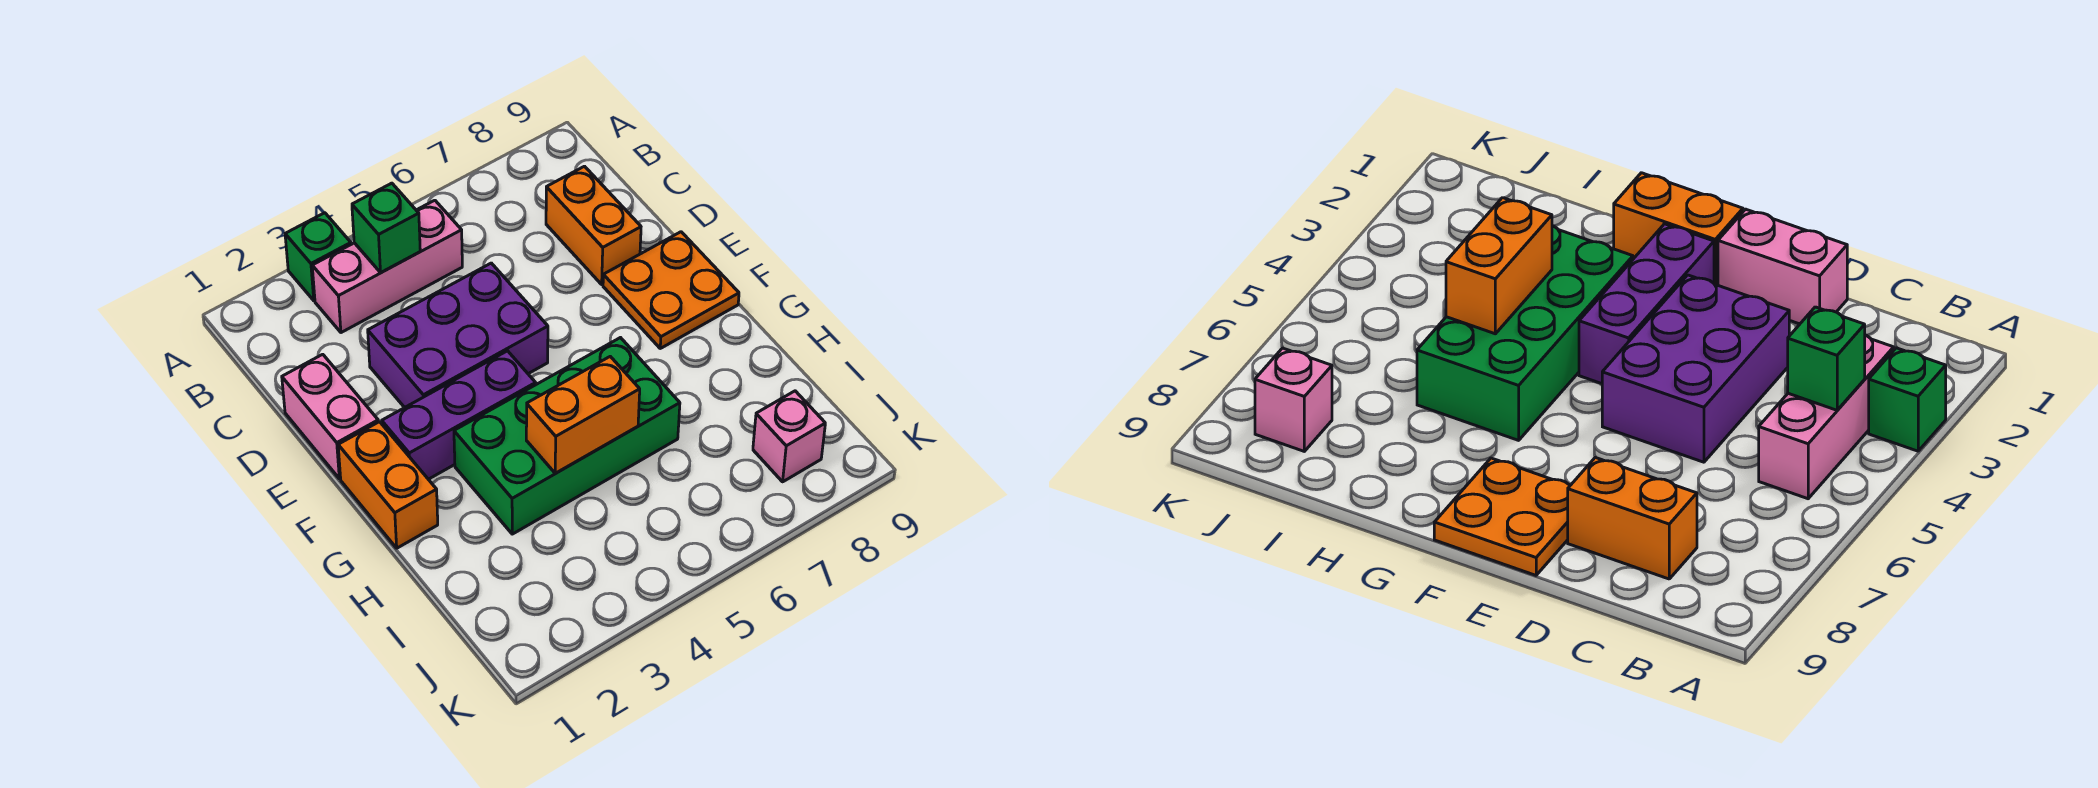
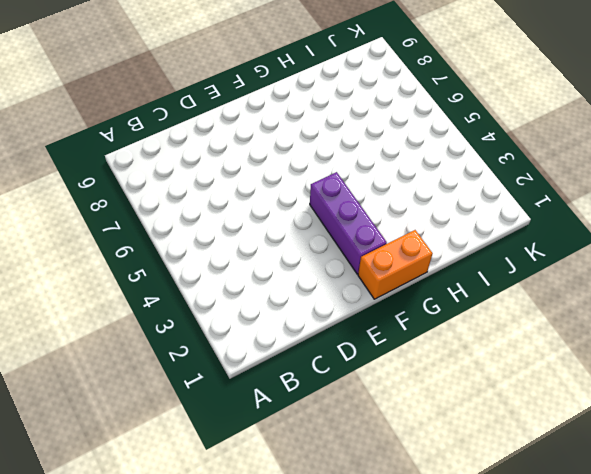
none -> green brick A3 level 1
none -> pink brick B3:B5 level 1
none -> orange brick C8:D8 level 1

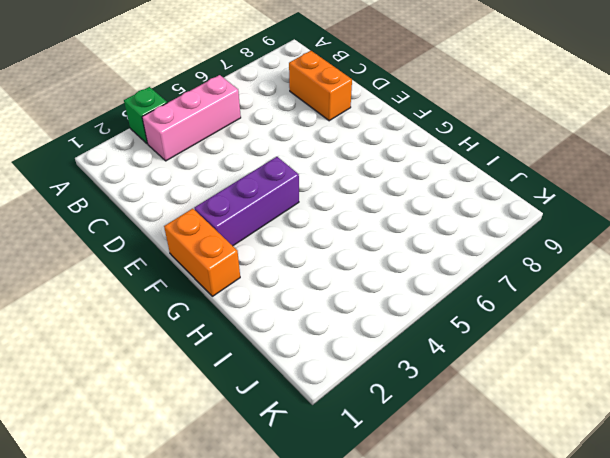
none -> pink brick D1:E1 level 1
none -> purple brick D3:E5 level 1
none -> orange plate E8:F9 level 1

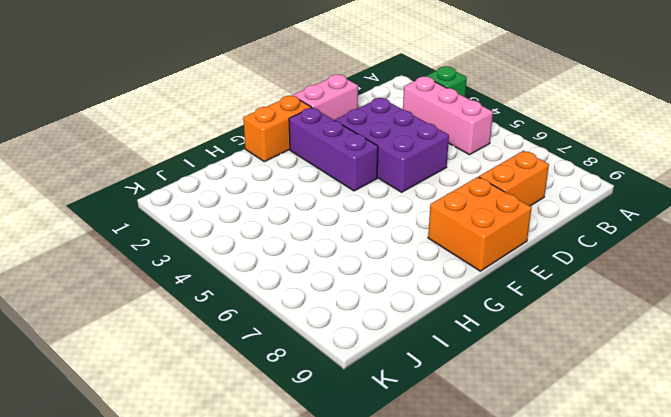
orange brick E8:F9 level 1 -> orange plate E8:F9 level 1
none -> green brick G3:H6 level 1
none -> pink brick J8 level 1
none -> green brick B4 level 2

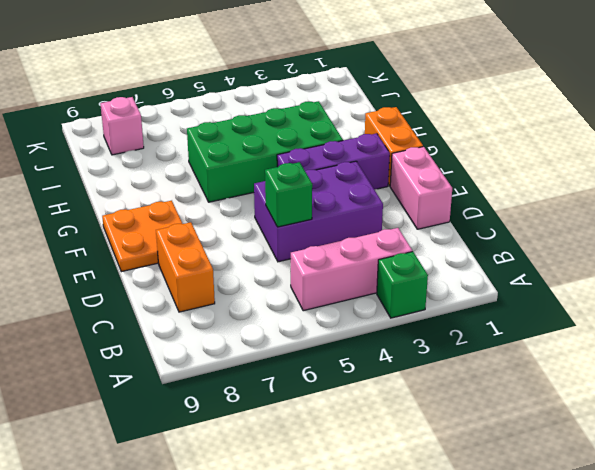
green brick D5 level 2 -> green brick B4 level 2
none -> orange brick H4:H5 level 2

